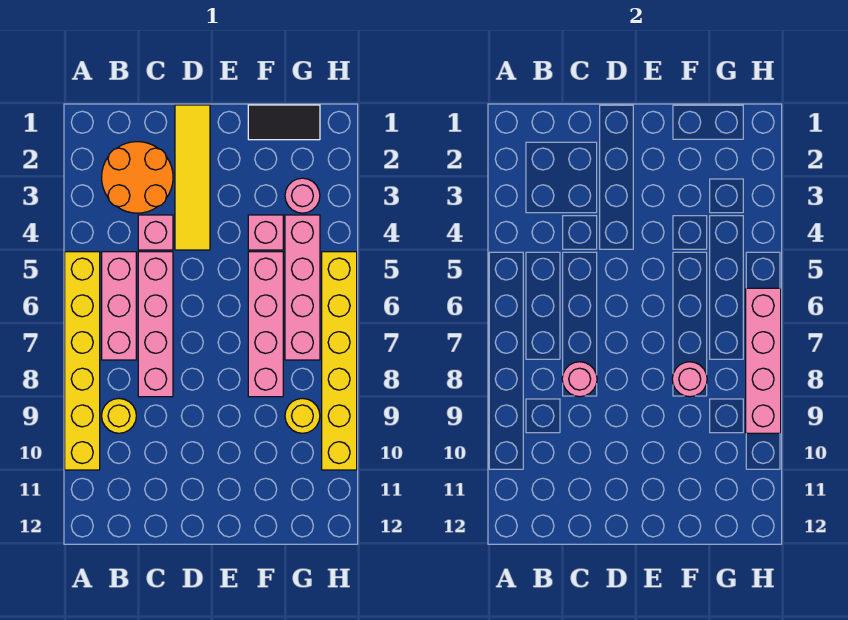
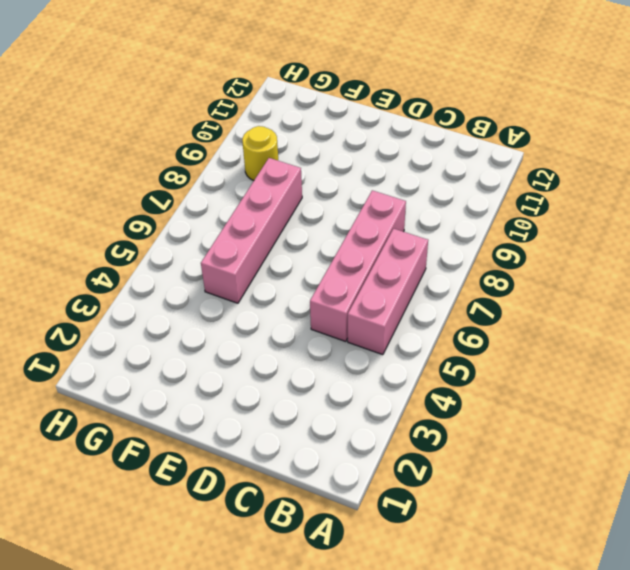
none -> yellow brick A5:A10 level 1
none -> orange round brick B2:C3 level 1
none -> yellow round brick B9 level 1

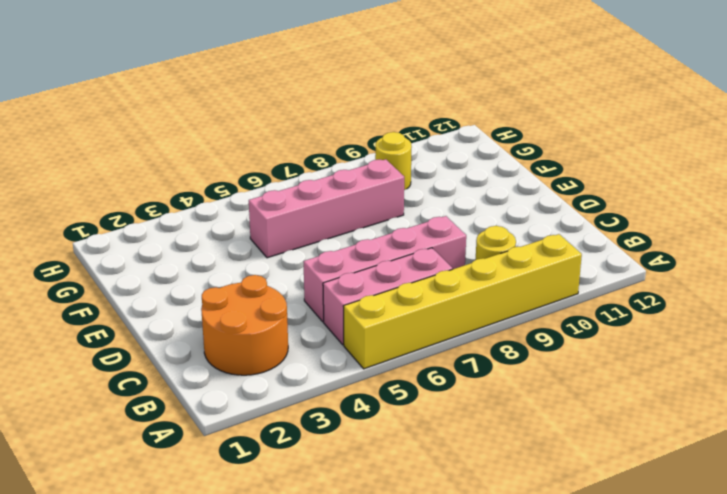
none -> pink brick C4 level 1
none -> yellow tile D1:D4 level 1
none -> black tile F1:G1 level 1

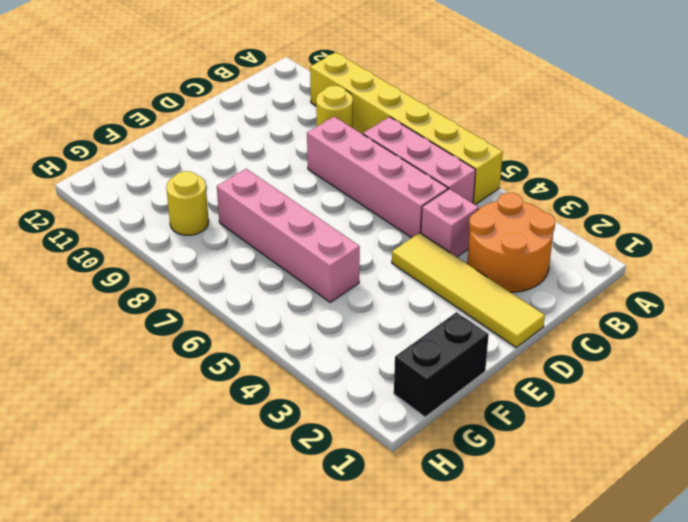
black brick F1:G1 level 1 -> black tile F1:G1 level 1
none -> pink brick F4 level 1
none -> pink round brick G3 level 1
none -> pink brick G4:G7 level 1

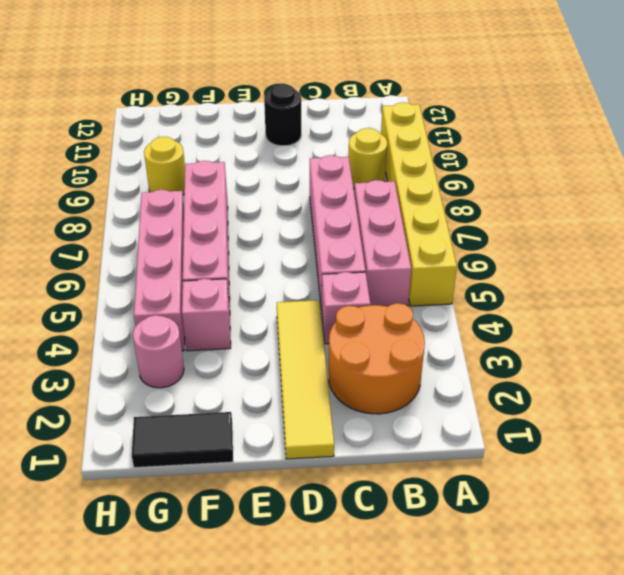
black round brick D11 level 1 -> none
none -> yellow brick H5:H10 level 1
none -> pink round brick C8 level 2
none -> pink round brick F8 level 2

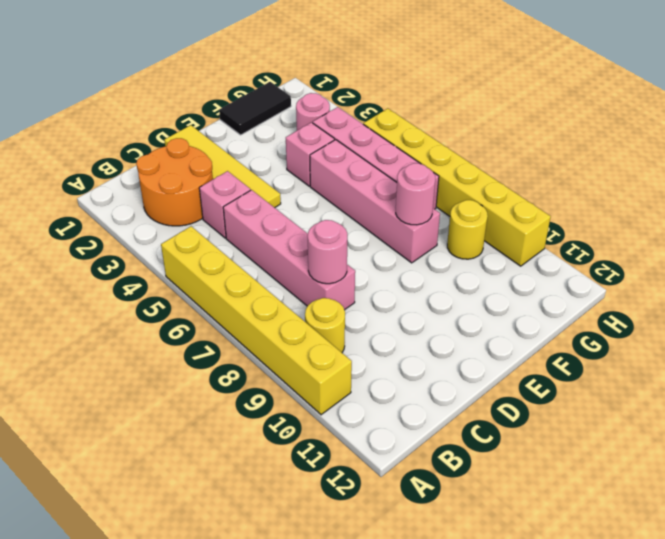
none -> pink brick B5:B7 level 1
none -> pink brick H6:H9 level 2

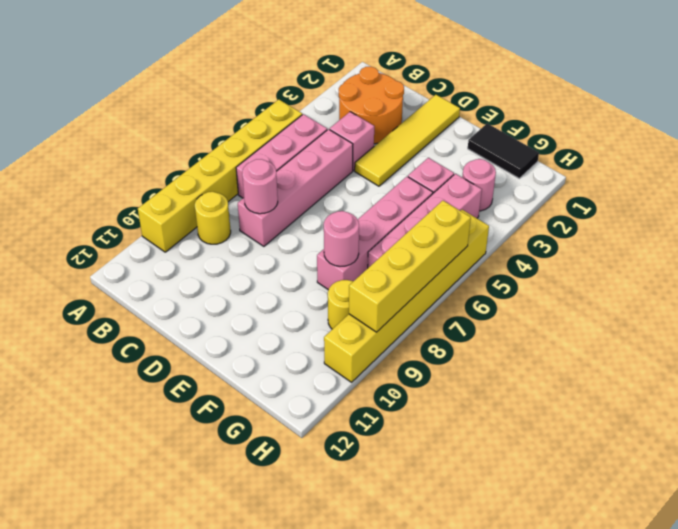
yellow brick H6:H9 level 2 -> pink brick H6:H9 level 2

